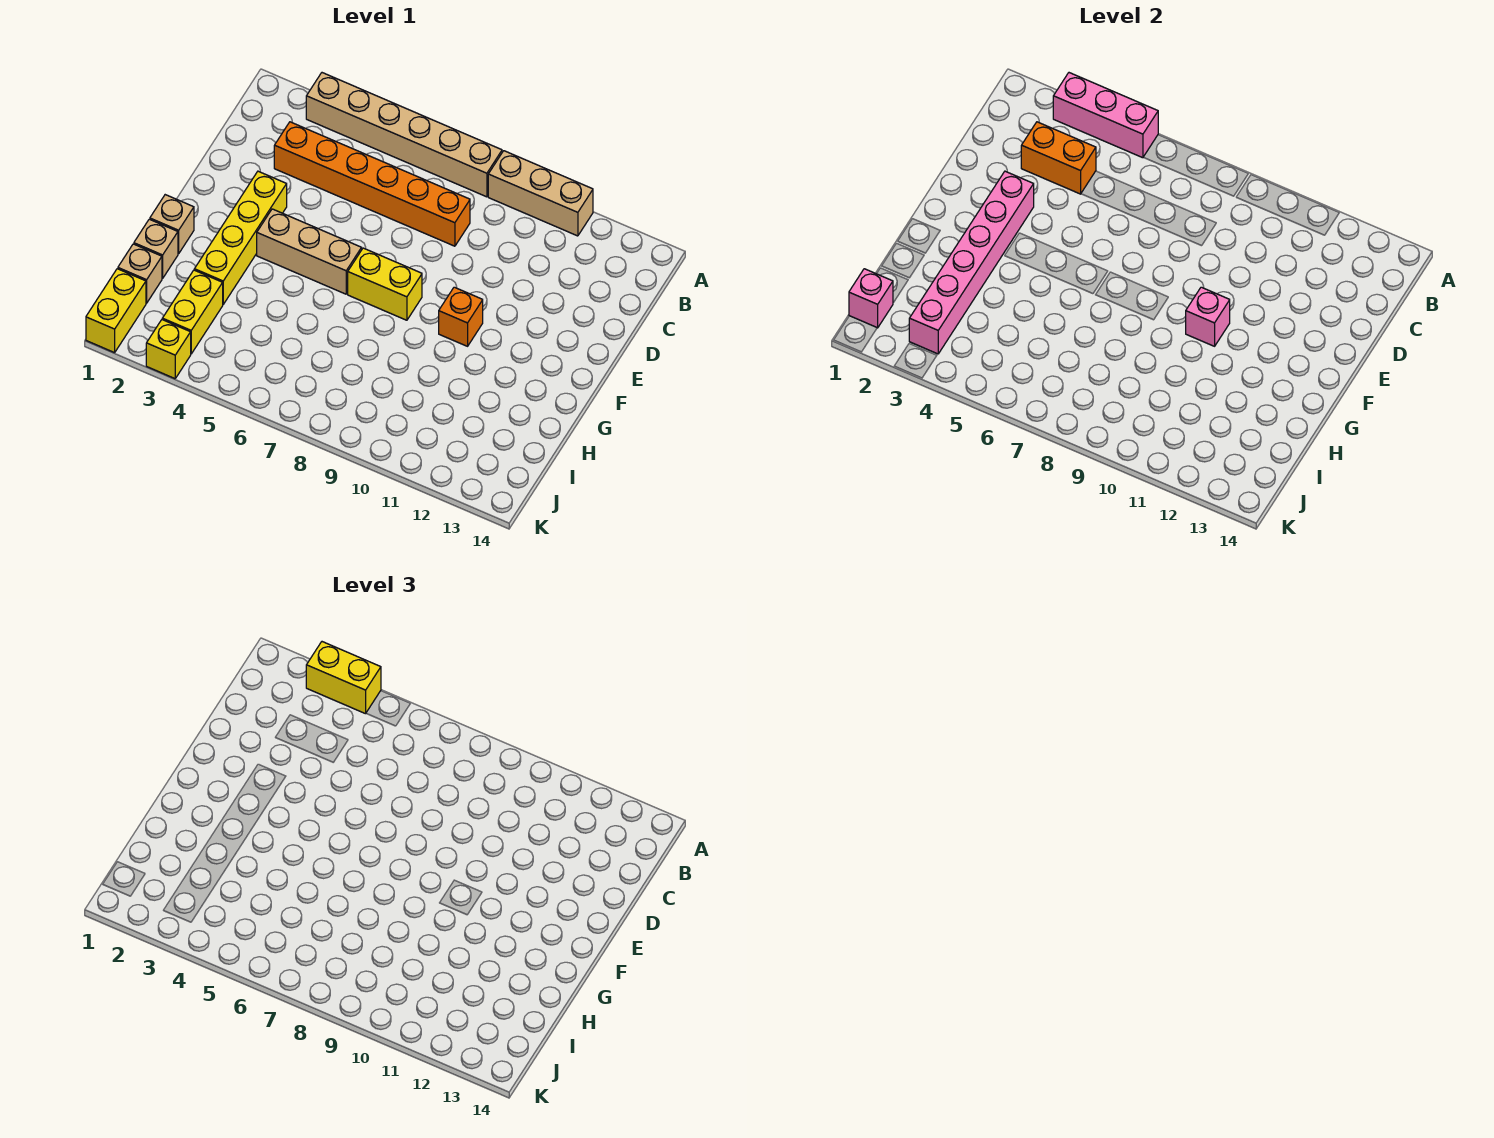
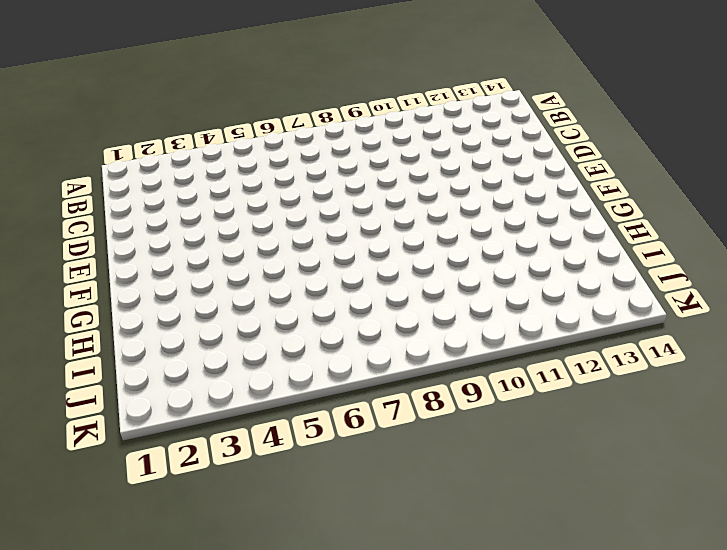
none -> tan brick A3:A8 level 1
none -> tan brick A9:A11 level 1
none -> orange brick C3:C8 level 1

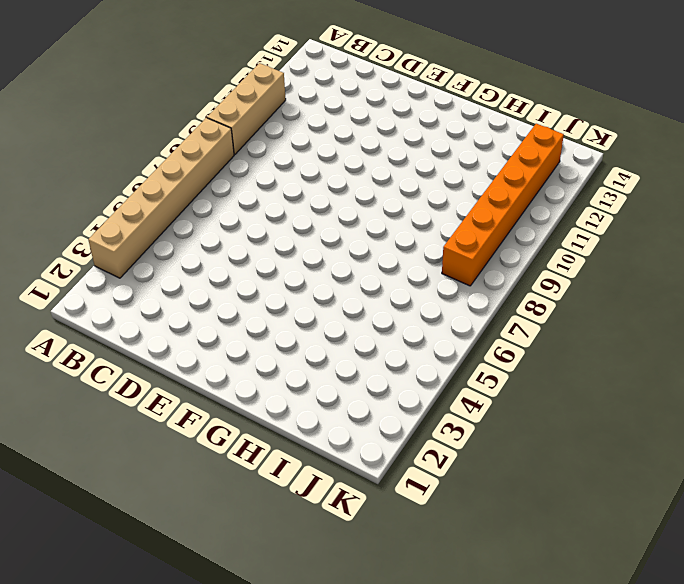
orange brick J8:J13 level 1 -> orange brick C3:C8 level 1
none -> yellow brick E3:H3 level 1
none -> tan brick F4:F6 level 1
none -> yellow brick F7:F8 level 1

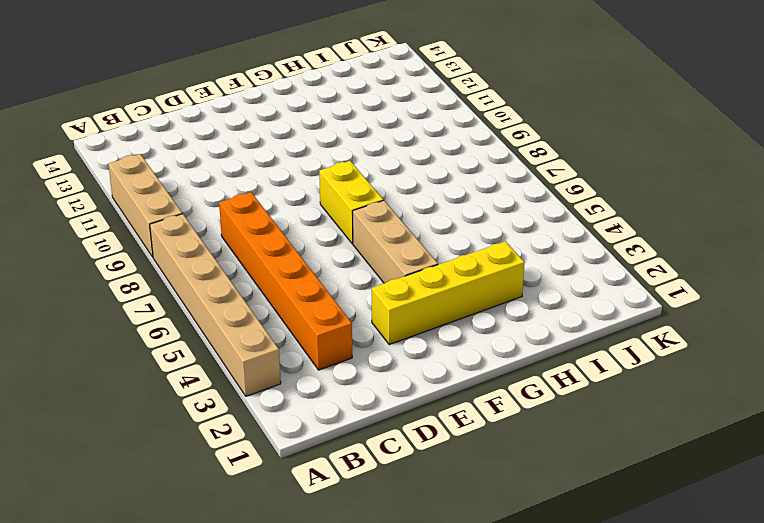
none -> orange brick F10 level 1
none -> tan brick G1 level 1
none -> tan brick H1 level 1

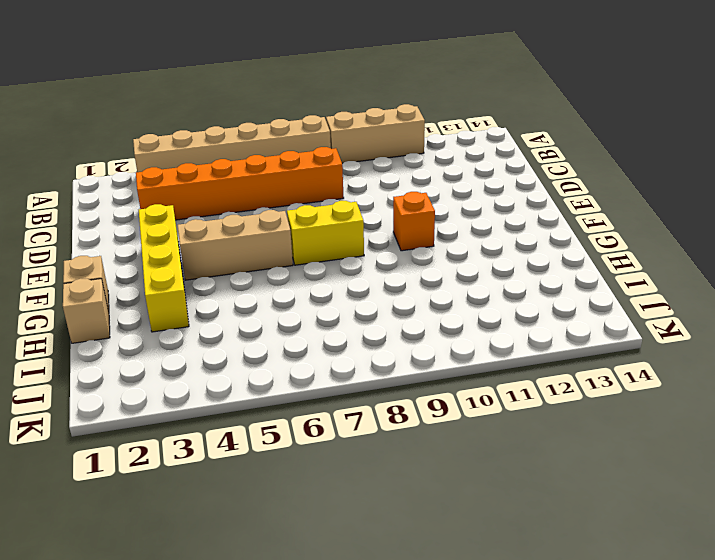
none -> tan brick I1 level 1
none -> yellow brick I3:J3 level 1
none -> yellow brick J1:K1 level 1

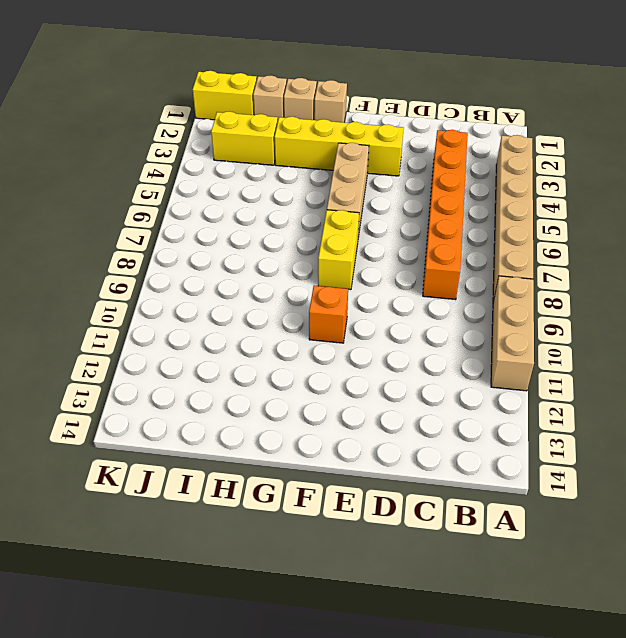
none -> yellow brick K3 level 1
none -> pink brick A3:A5 level 2
none -> orange brick C3:C4 level 2

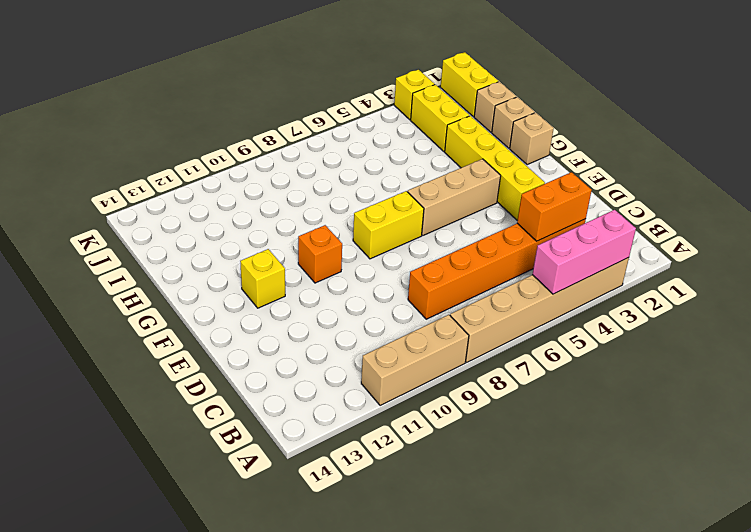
yellow brick F12 level 1 -> none
none -> pink brick E3:J3 level 2
none -> pink brick F10 level 2
none -> pink brick J1 level 2

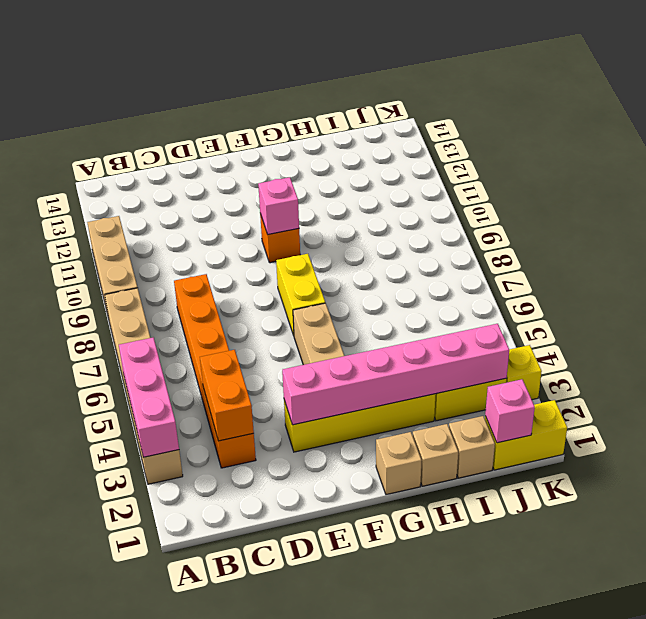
none -> yellow brick A3:A4 level 3

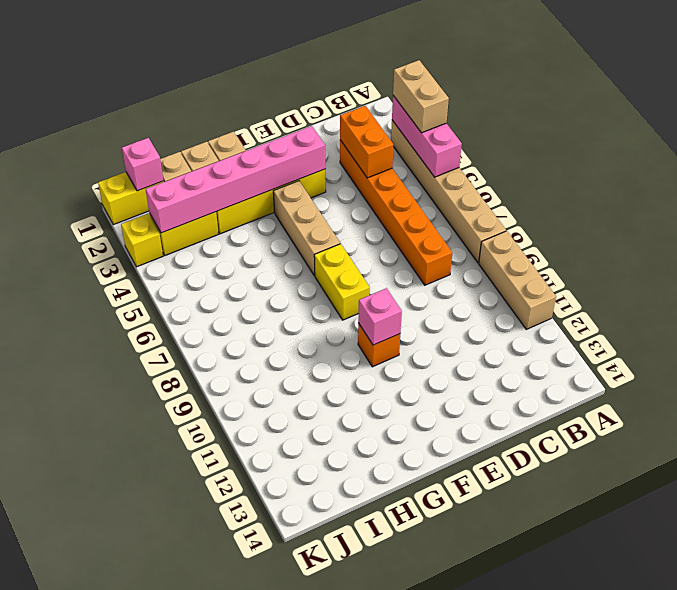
tan brick A3:A4 level 3 -> yellow brick A3:A4 level 3

